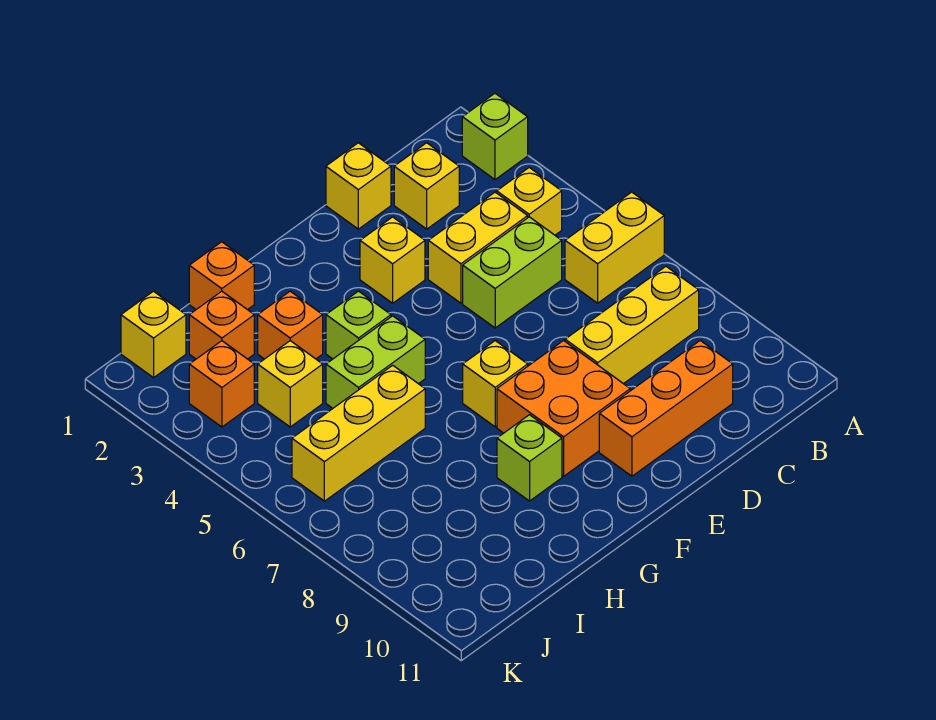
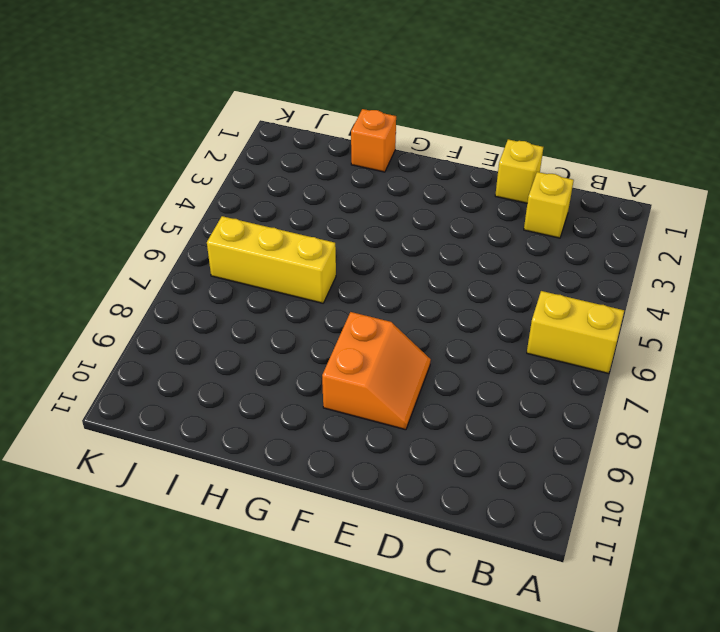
orange slope E8:F9 level 1 top F -> orange brick E8:F9 level 1
none -> lime brick A2 level 1
none -> yellow brick B4 level 1
none -> yellow brick B8:D8 level 1

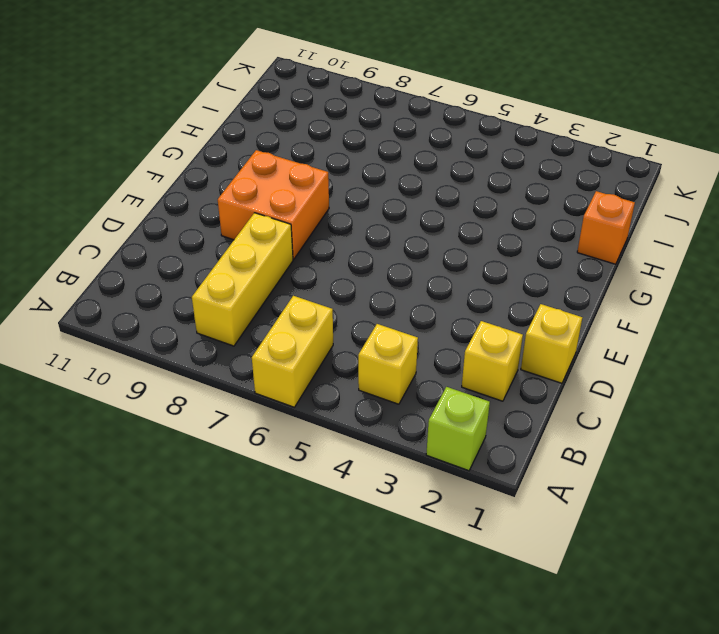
none -> yellow brick C4:D4 level 1
none -> lime brick C5:D5 level 1
none -> orange brick C10:E10 level 1

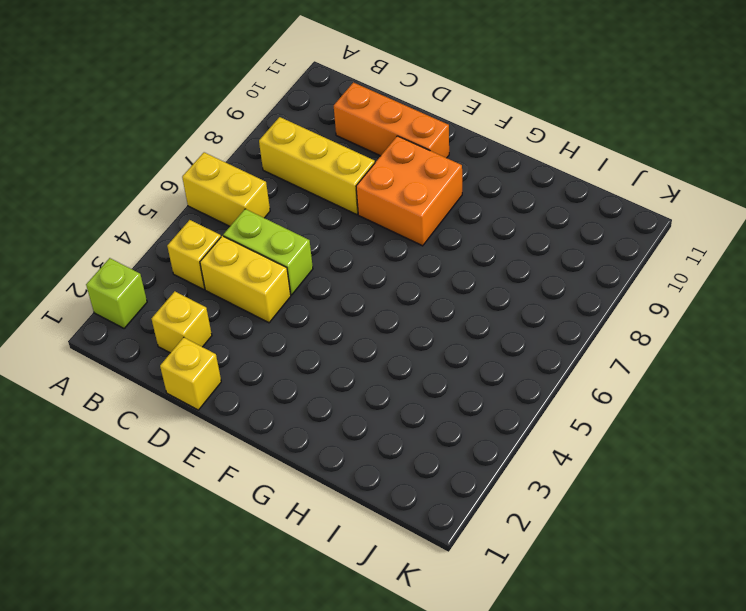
none -> yellow brick E3 level 1
none -> yellow brick F7 level 1
none -> lime brick G4 level 1

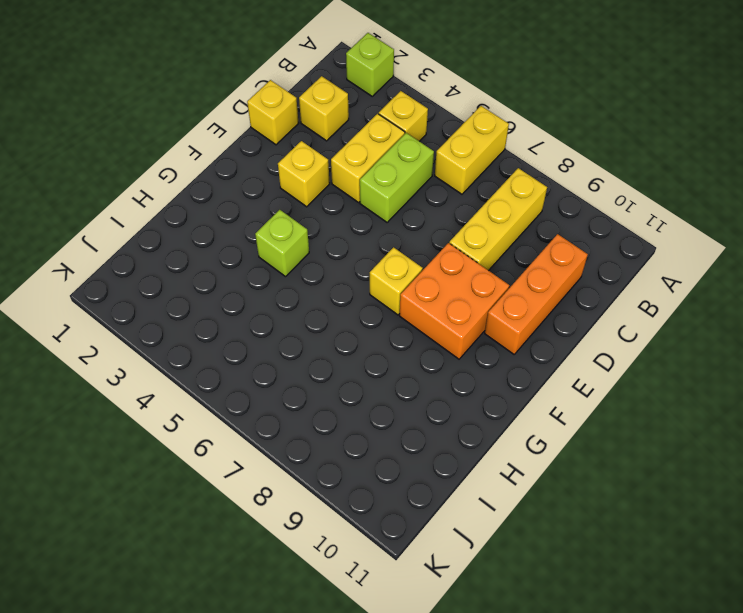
none -> lime brick G5:H5 level 1
none -> lime brick G9 level 1
none -> orange brick H1 level 1

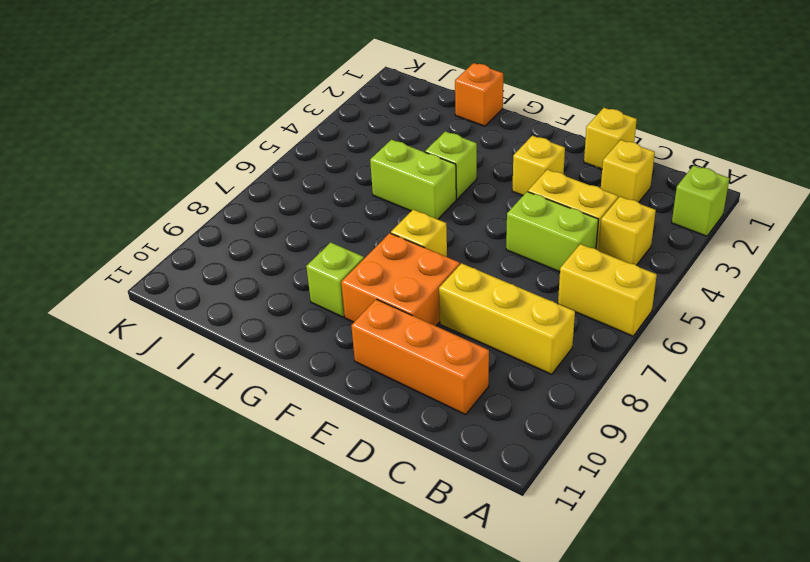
none -> orange brick H3 level 1
none -> yellow brick H6:J6 level 1
none -> orange brick I2 level 1

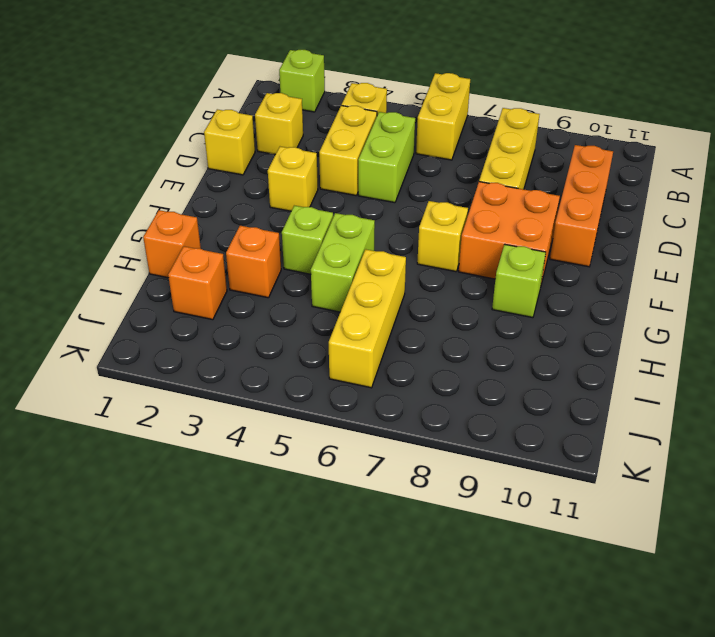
none -> yellow brick I4 level 1
none -> yellow brick J1 level 1
none -> orange brick J3 level 1

